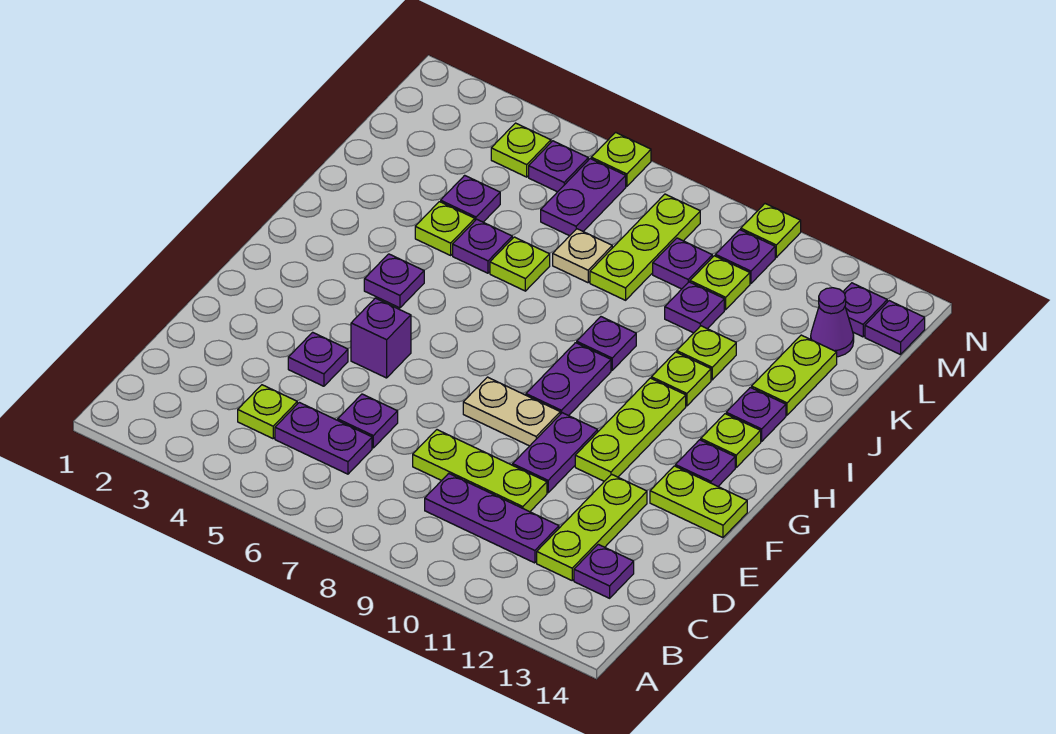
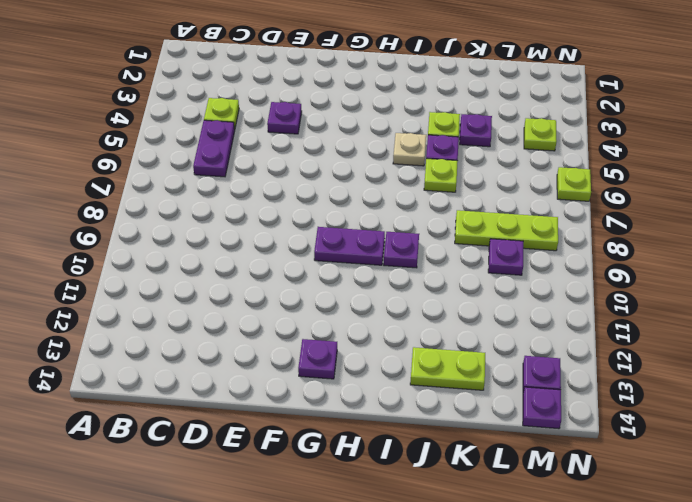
tan plate I5 level 1 -> tan plate K7 level 1
none -> purple plate C9:C11 level 1
none -> lime plate C12:E12 level 1
none -> purple plate C13 level 1
none -> purple plate D6 level 1

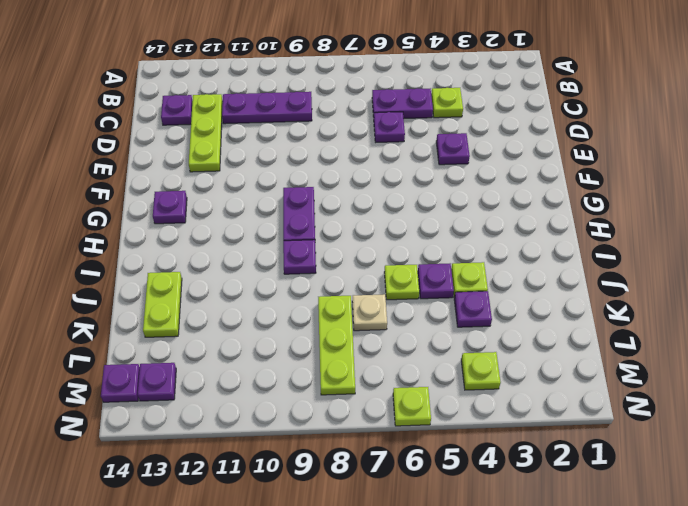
none -> lime plate D8:D10 level 1
none -> purple plate E10:F10 level 1
none -> purple brick F5 level 1
none -> tan plate F8:F9 level 1

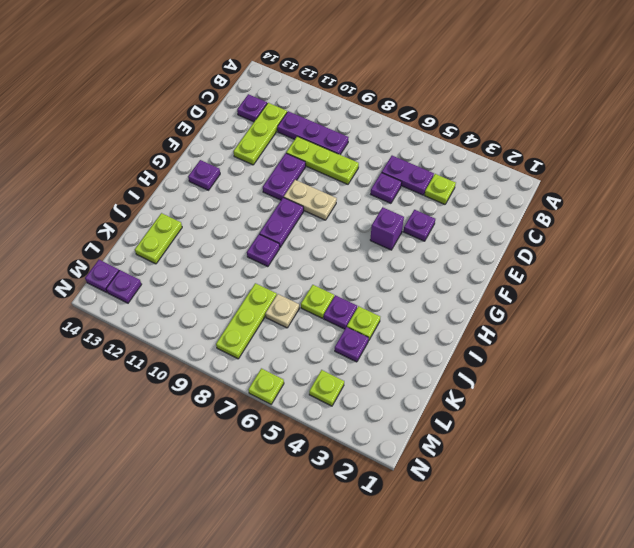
none -> lime plate F11:H11 level 1
none -> lime plate F13:F14 level 1
none -> purple plate H4 level 1
none -> lime plate H13 level 1

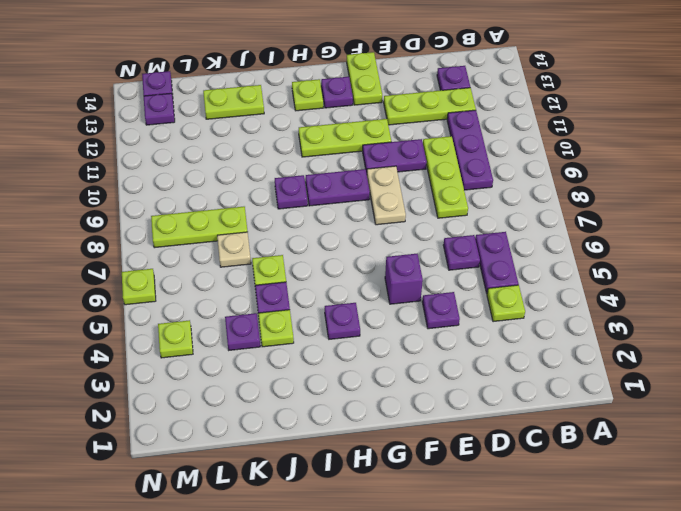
none -> lime plate I11 level 1
none -> purple plate I13 level 1
none -> lime plate J11 level 1
none -> purple plate K10 level 1

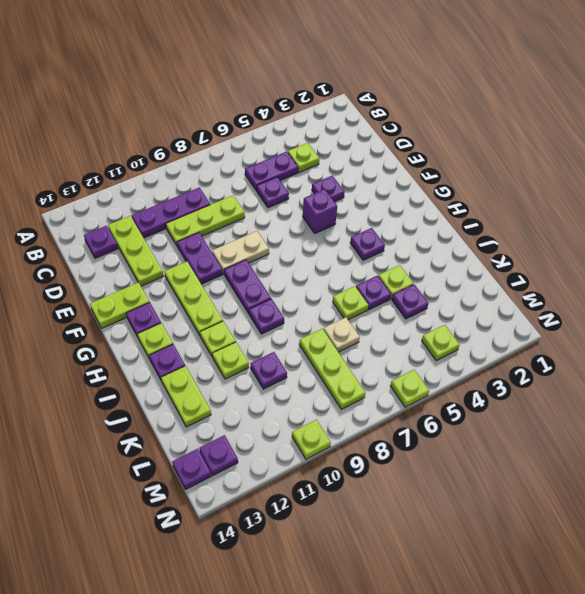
none -> purple plate L6:M6 level 1
none -> purple plate L9 level 1
none -> lime plate L10 level 1
none -> purple cone L13 level 1

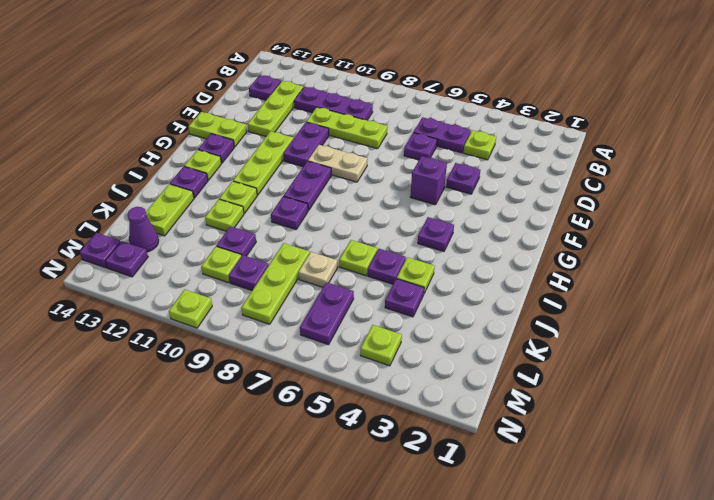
none -> purple plate M5 level 1
none -> purple plate M10 level 1
none -> lime plate N6 level 1

